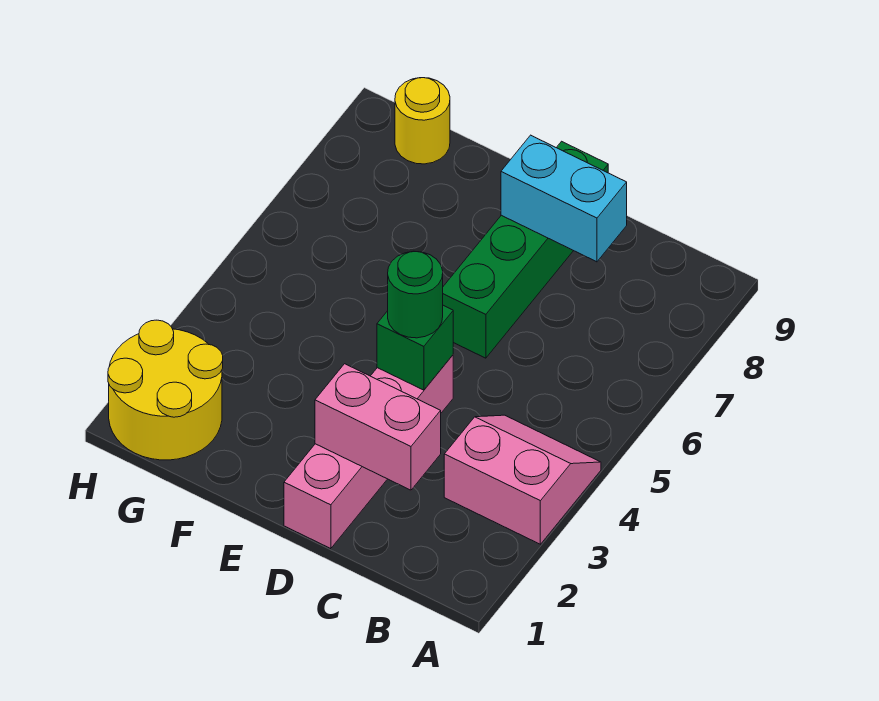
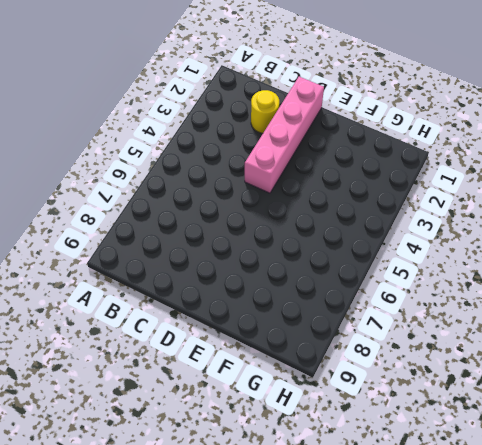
yellow round brick C2 level 1 -> yellow round brick G9 level 1
none -> pink slope A3:B4 level 1 top 3
none -> green brick D6:D9 level 1

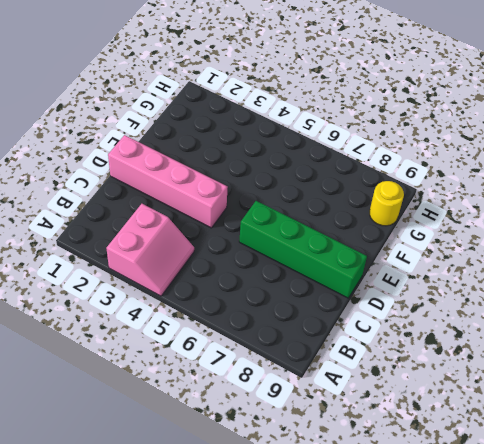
none -> yellow round brick G1:H2 level 1
none -> pink brick C2:D2 level 2

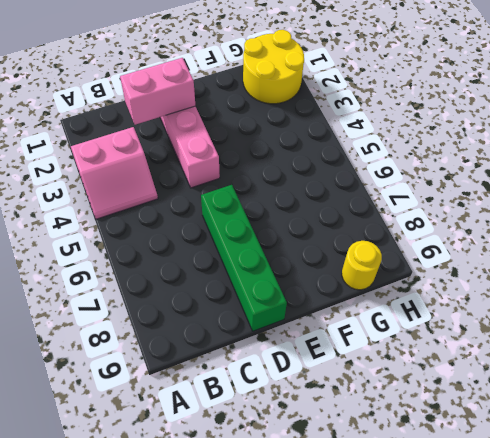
none -> cyan brick C8:D8 level 2
none -> green brick D4 level 2

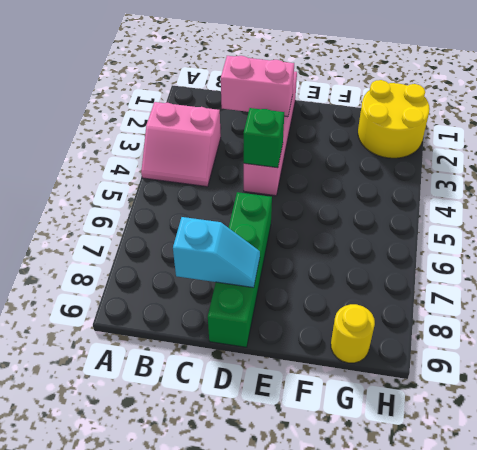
cyan slope C8:D8 level 2 top C -> cyan brick C8:D8 level 2
none -> green round brick D4 level 3

